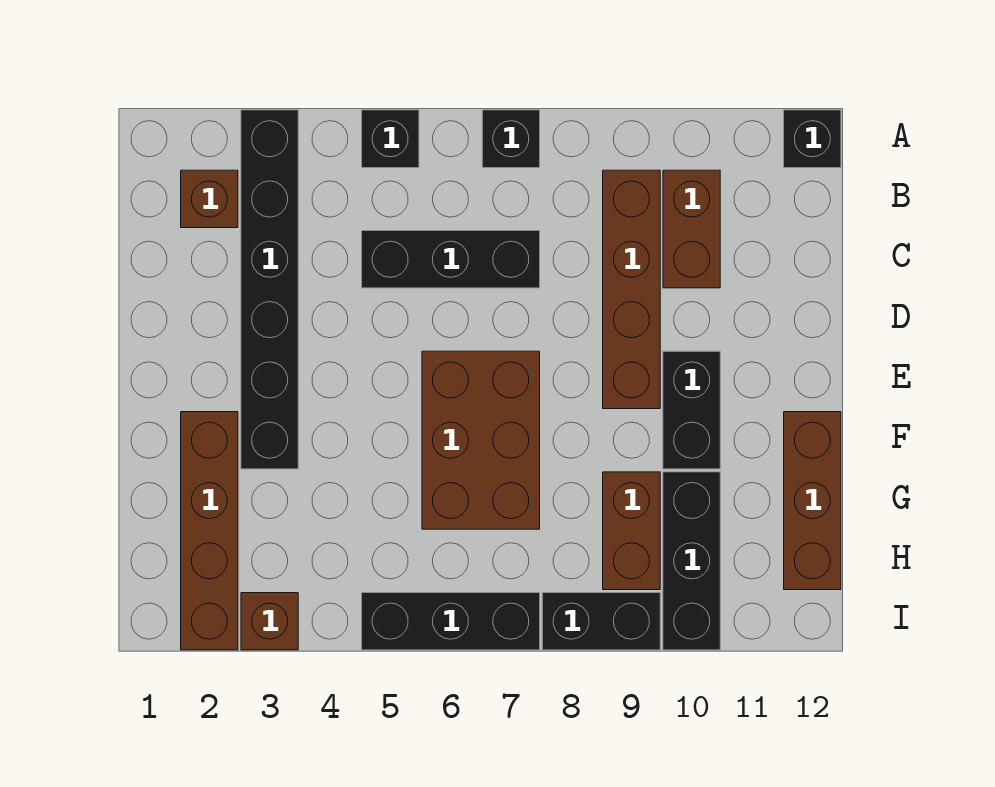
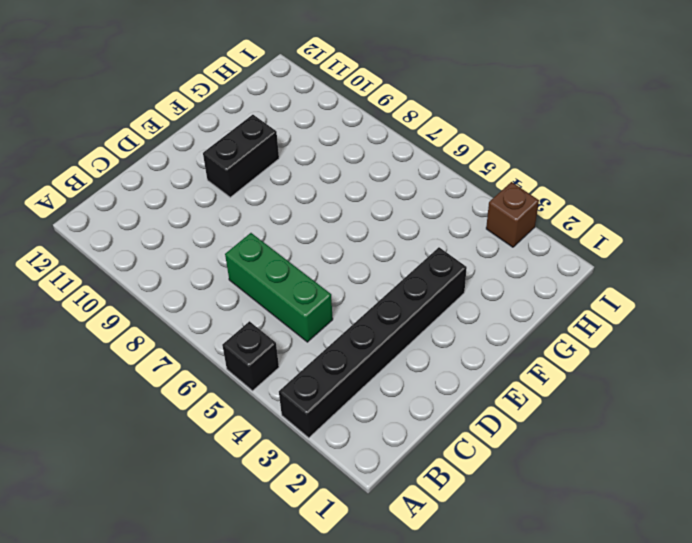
green brick C5:C7 level 1 -> black brick C5:C7 level 1
none -> black brick A7 level 1
none -> black brick A12 level 1
none -> brown brick B2 level 1

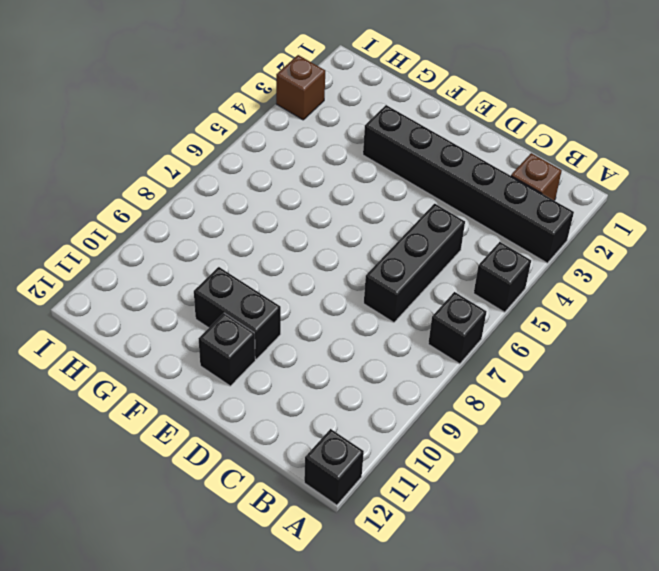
black brick E11 level 1 -> none
none -> brown brick B9:E9 level 1
none -> brown brick B10:C10 level 1
none -> brown brick E6:G7 level 1

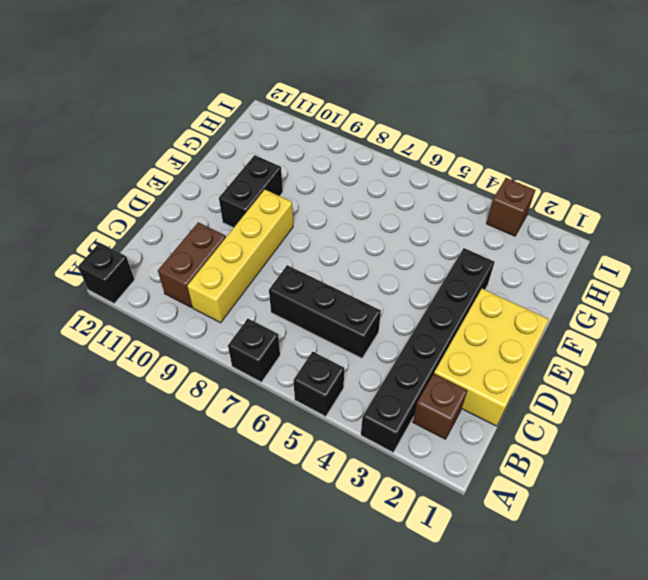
yellow brick B9:E9 level 1 -> brown brick B9:E9 level 1
yellow brick C1:E2 level 1 -> none
none -> brown brick E6:G7 level 1
none -> brown brick F2:I2 level 1
none -> brown brick F12:H12 level 1

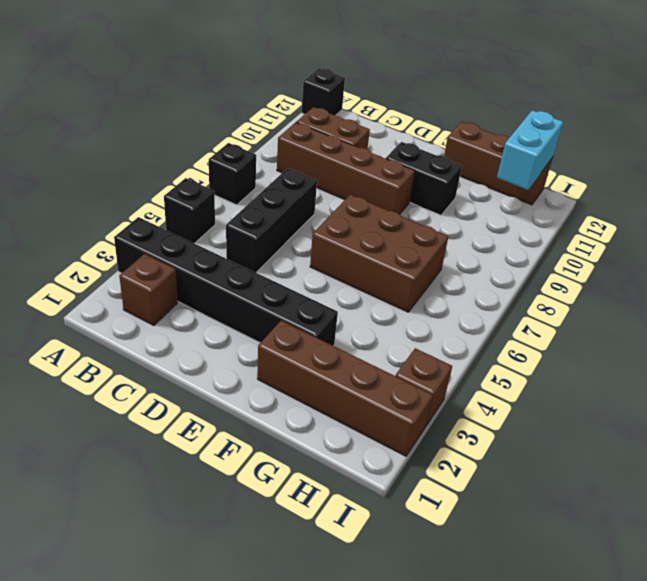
cyan brick H11:H12 level 2 -> none
none -> brown brick G9:H9 level 1
none -> black brick G10:I10 level 1
none -> black brick I5:I7 level 1

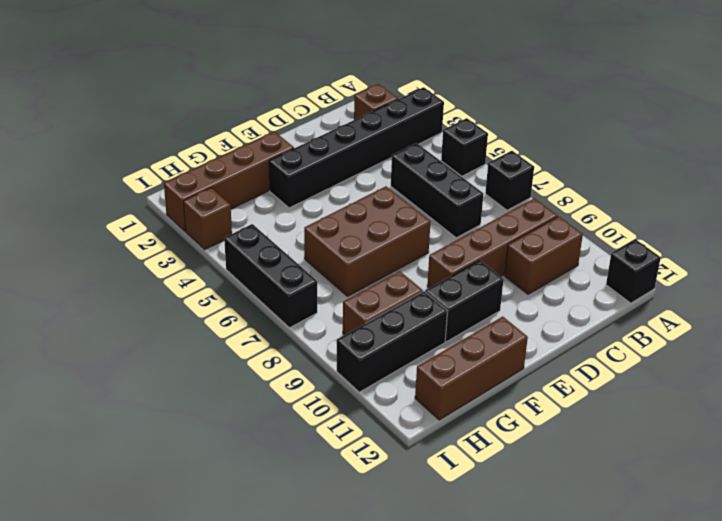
none -> black brick I8:I9 level 1

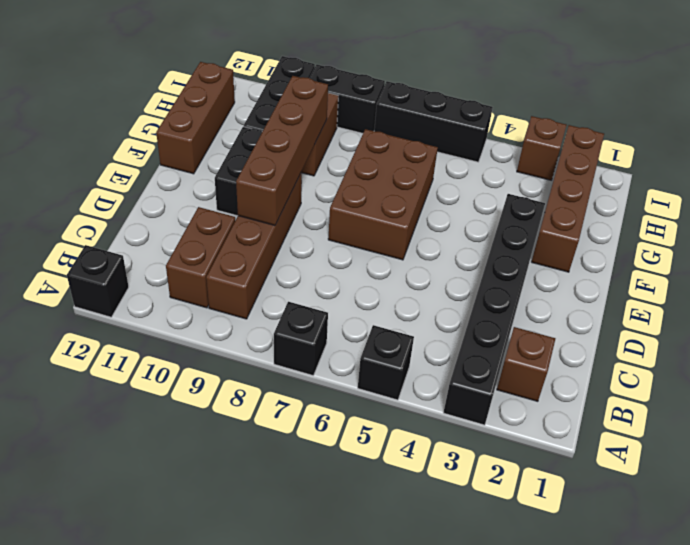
brown brick D9:G9 level 2 -> none
none -> black brick C5:C7 level 1

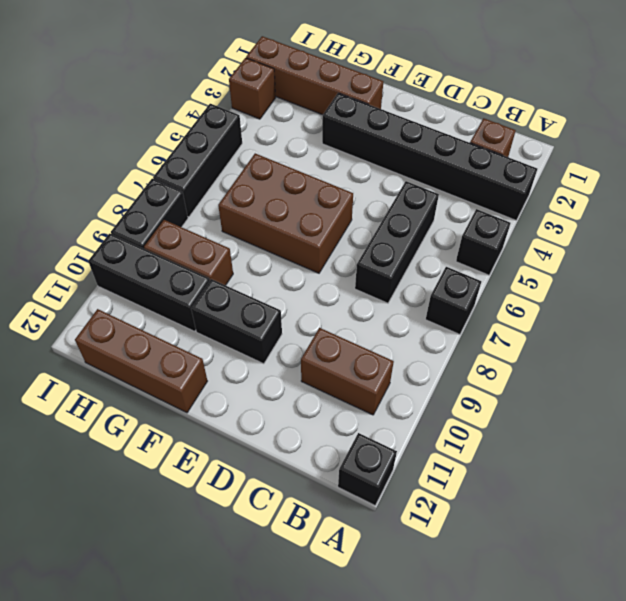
none -> brown brick B9:E9 level 1

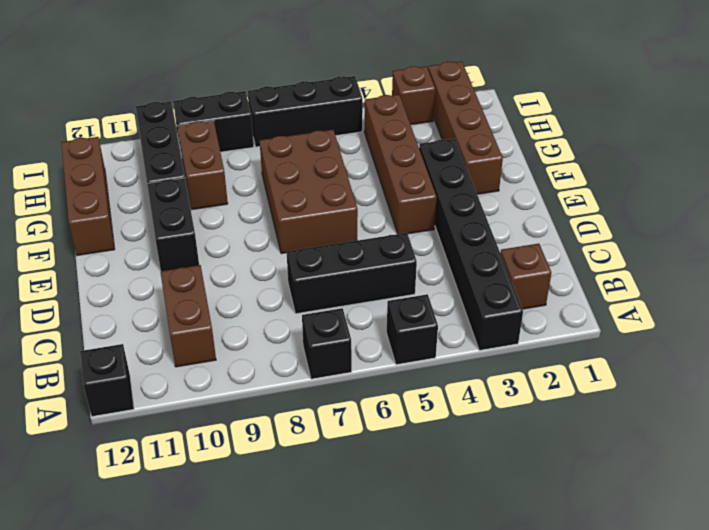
brown brick E4:H4 level 1 -> brown brick B9:E9 level 1

